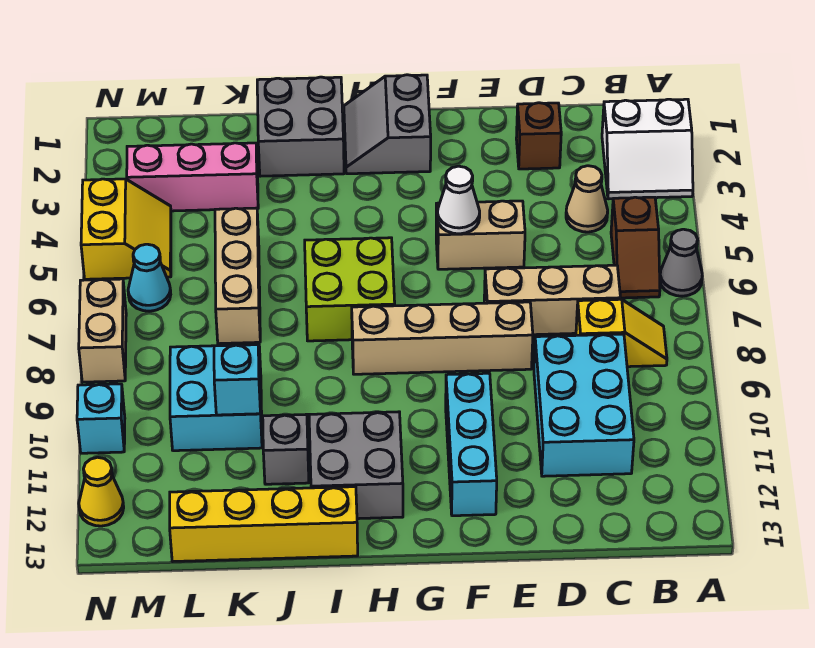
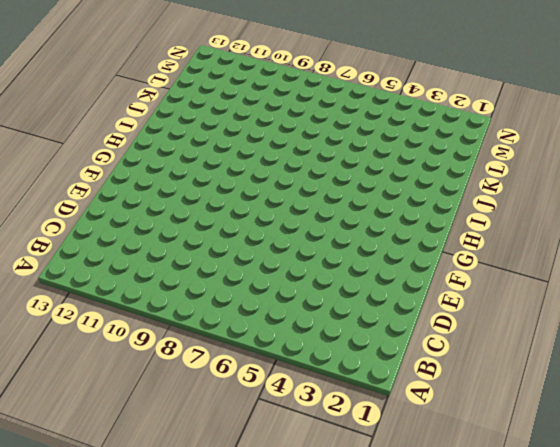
none -> white slope A2:B3 level 1 top 2
none -> grey cone A6 level 1
none -> brown slope B5:B6 level 1 top 5

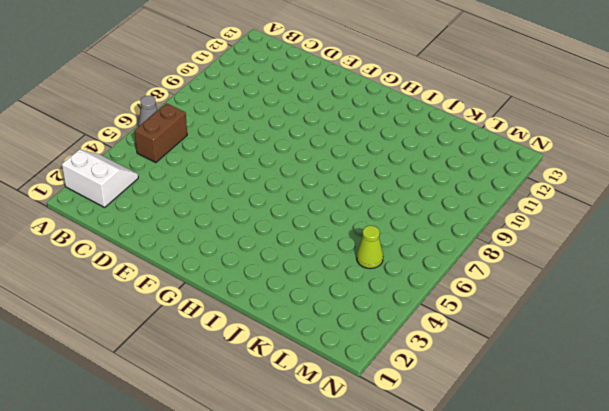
brown brick B5:B6 level 1 -> brown slope B5:B6 level 1 top 5
lime cone L5 level 1 -> none
none -> yellow slope B8:C8 level 1 top C
none -> tan cone C4 level 1
none -> tan brick C7:E7 level 1

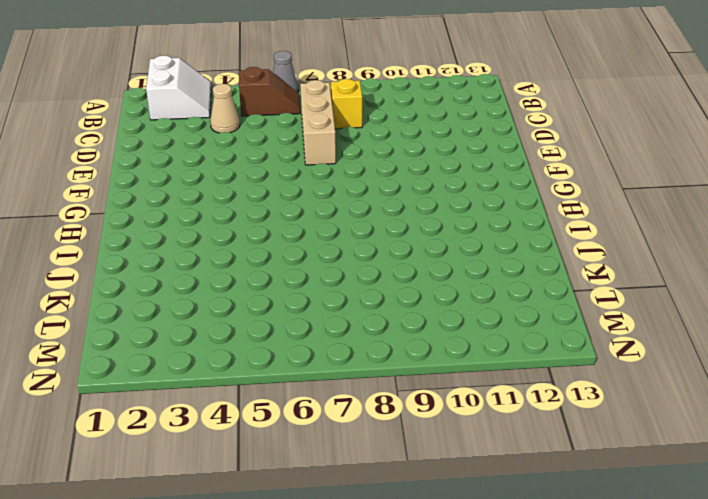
none -> cyan brick C9:D11 level 1
none -> brown brick D2 level 1
none -> tan brick E5:F5 level 1

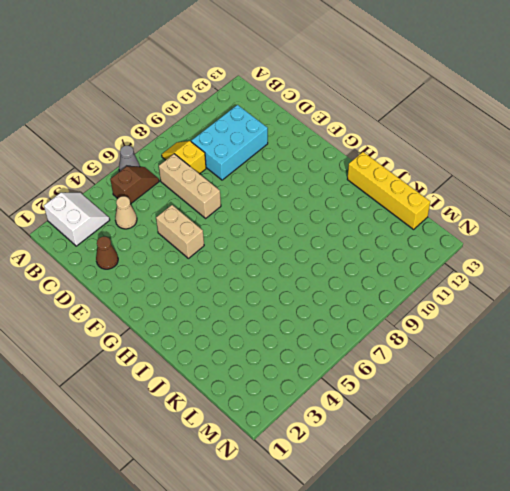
brown cone D2 level 1 -> brown brick D2 level 1
none -> tan brick E8:H8 level 1
none -> cyan brick F10:F12 level 1
none -> grey slope G1:H2 level 1 top G

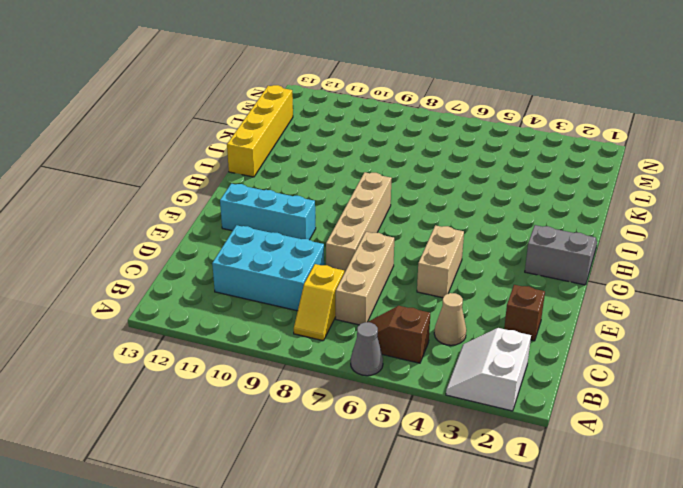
none -> lime brick H6:I7 level 1
none -> grey brick H11:I12 level 1
none -> grey brick I1:J2 level 1

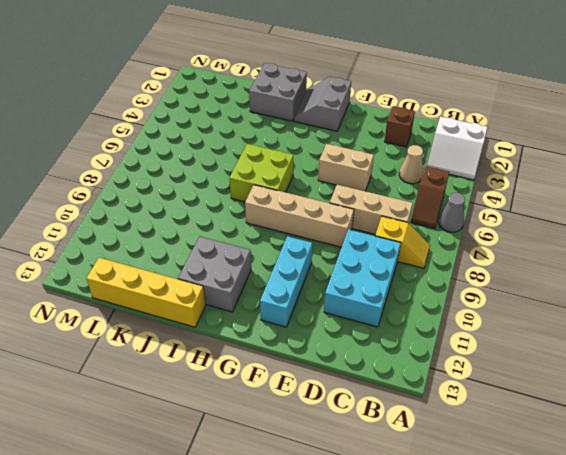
none -> grey brick J11 level 1
none -> pink brick K3:M3 level 1
none -> tan brick K5:K7 level 1

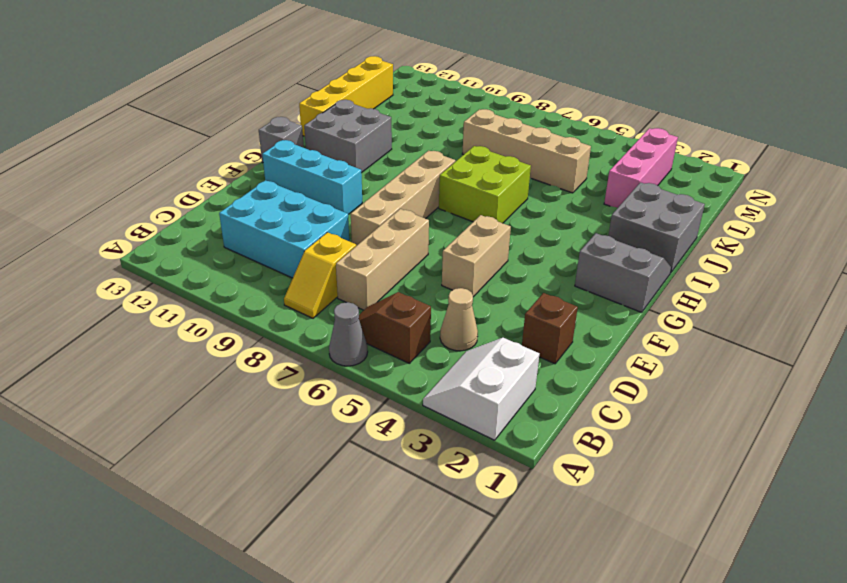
grey brick G13 level 1 -> grey brick J11 level 1
tan brick K5:K8 level 1 -> tan brick K5:K7 level 1
none -> cyan brick K9:L10 level 1
none -> yellow slope M4:N5 level 1 top N
none -> cyan cone M6 level 1

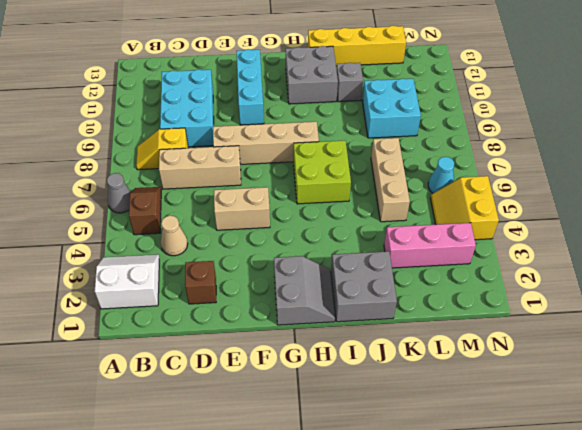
none -> tan brick N7:N8 level 1
none -> cyan brick N10 level 1
none -> yellow cone N12 level 1

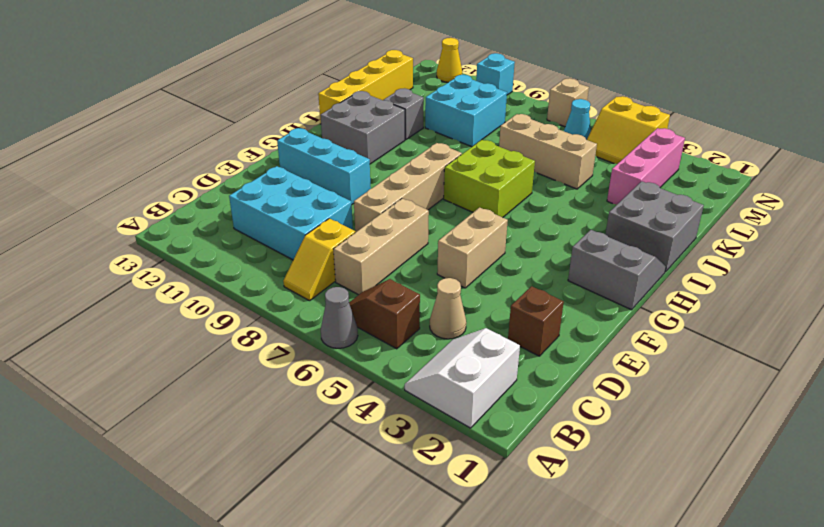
tan brick N7 level 1 -> tan brick N7:N8 level 1
none -> white cone F5 level 2
none -> cyan brick K10 level 2

